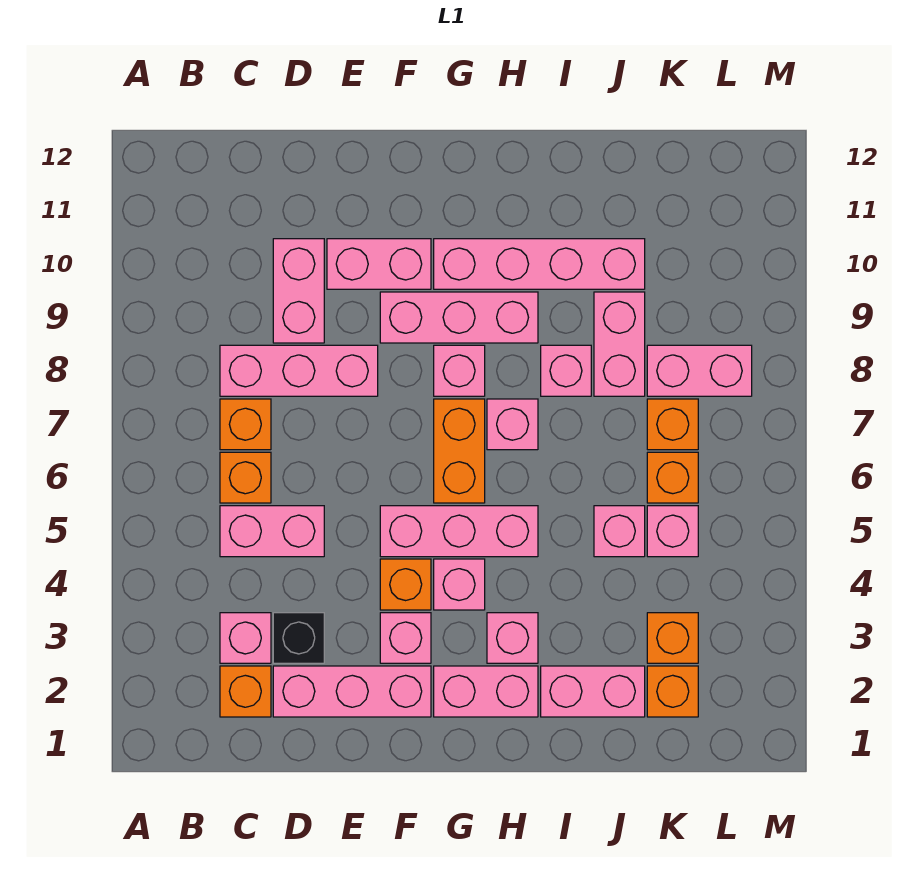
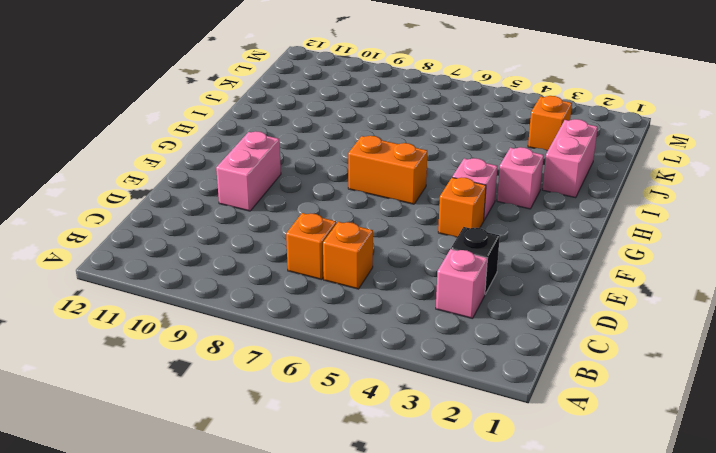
none -> orange brick C2 level 1
none -> pink brick C5:D5 level 1
none -> pink brick C8:E8 level 1
none -> pink brick D2:F2 level 1

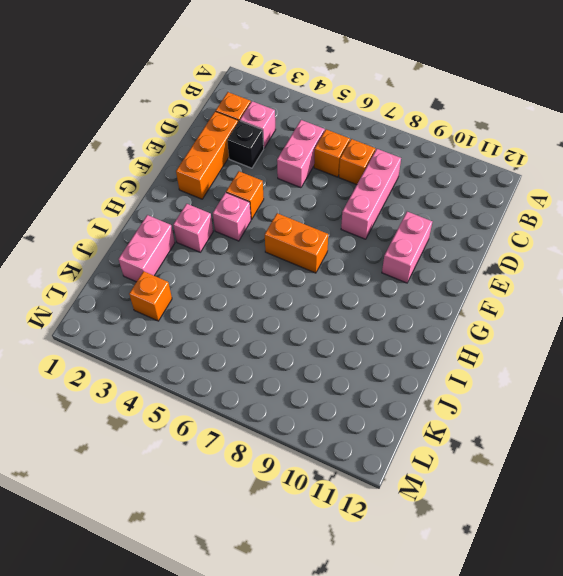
orange brick D2:F2 level 1 -> pink brick D2:F2 level 1
none -> pink brick D9:D10 level 1
none -> pink brick F3 level 1
none -> pink brick F5:H5 level 1
none -> pink brick F9:H9 level 1

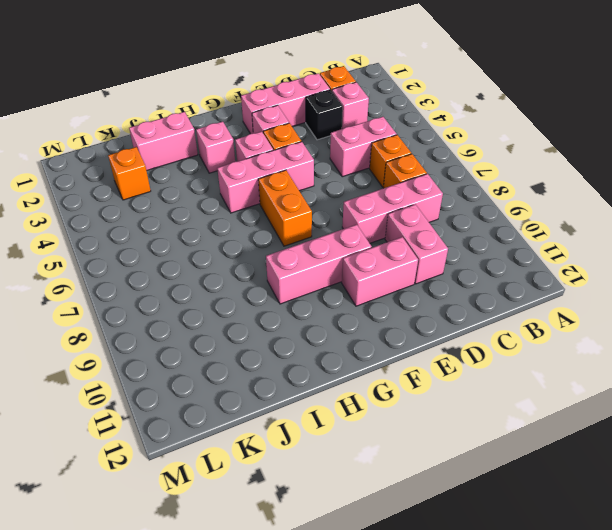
none -> pink brick G2:H2 level 1
none -> pink brick G8 level 1
none -> pink brick G10:J10 level 1
none -> pink brick H7 level 1

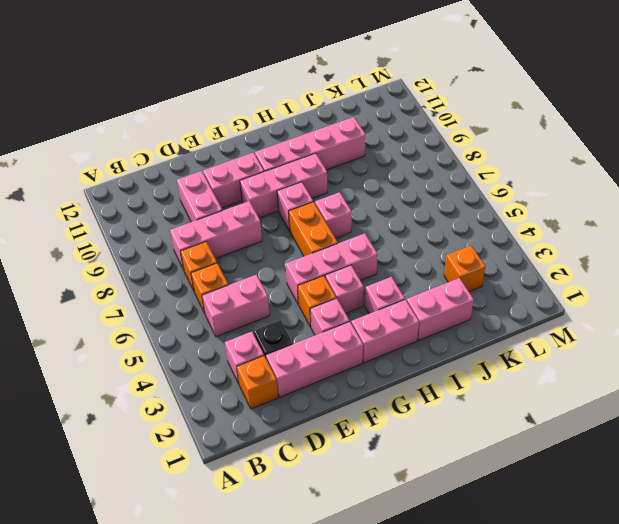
none -> pink brick I8 level 1
none -> pink brick J5 level 1
none -> pink brick J8:J9 level 1
none -> orange brick K2 level 1

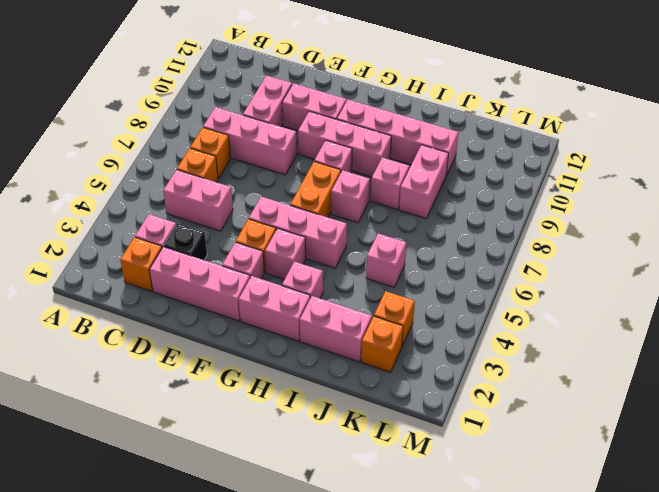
none -> pink brick K5 level 1
none -> orange brick K6 level 1
none -> orange brick K7 level 1
none -> pink brick K8:L8 level 1

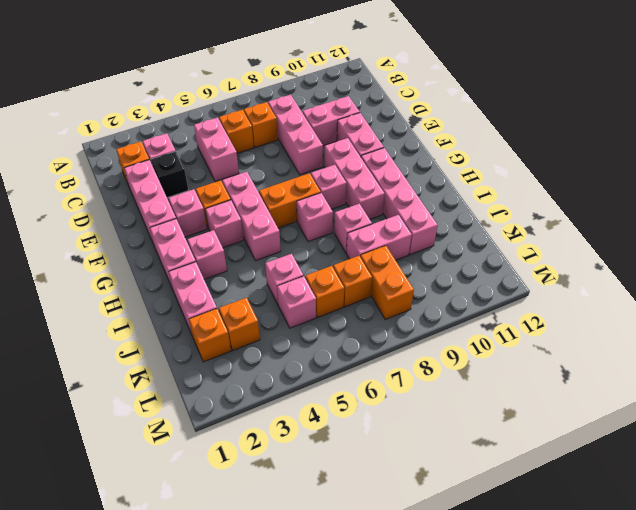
orange brick K8:L8 level 1 -> pink brick K8:L8 level 1

